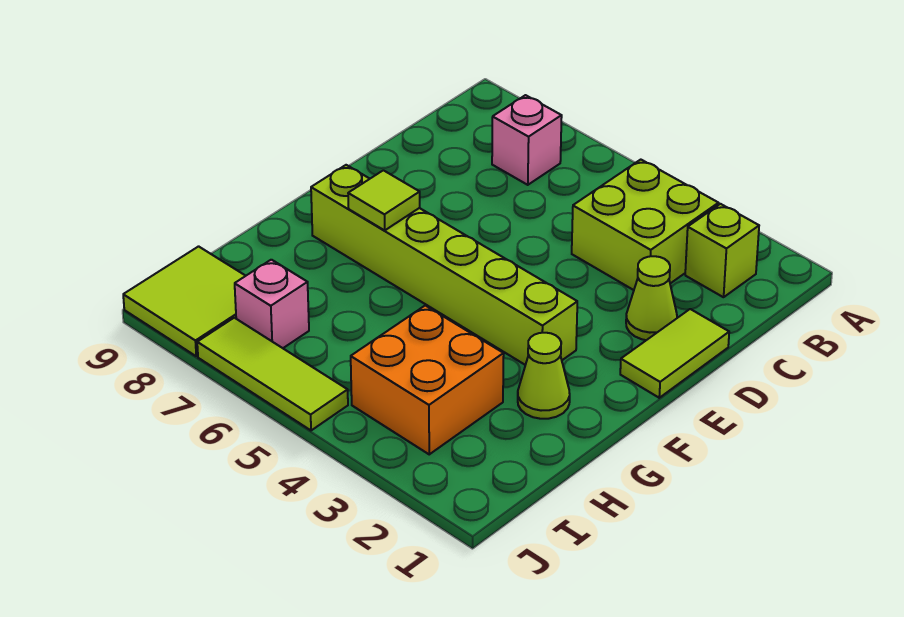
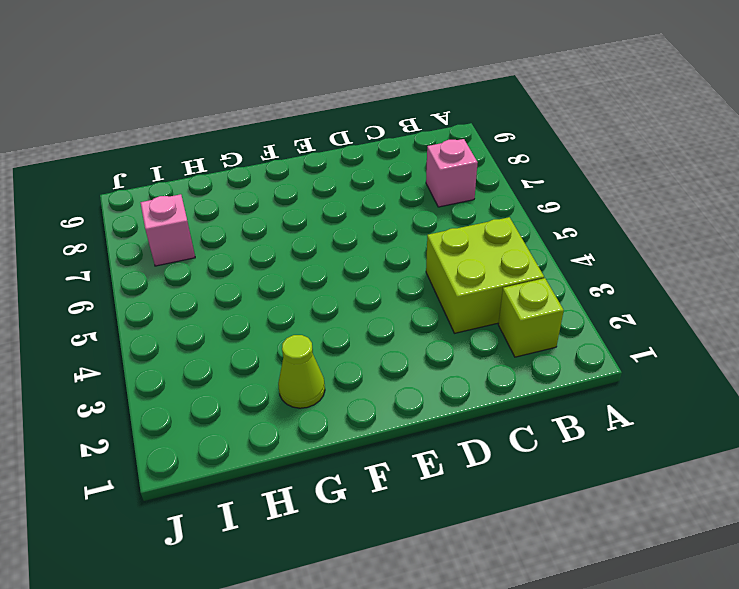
none -> lime tile D1:E1 level 1
none -> lime cone D2 level 1
none -> lime brick F3:F8 level 1

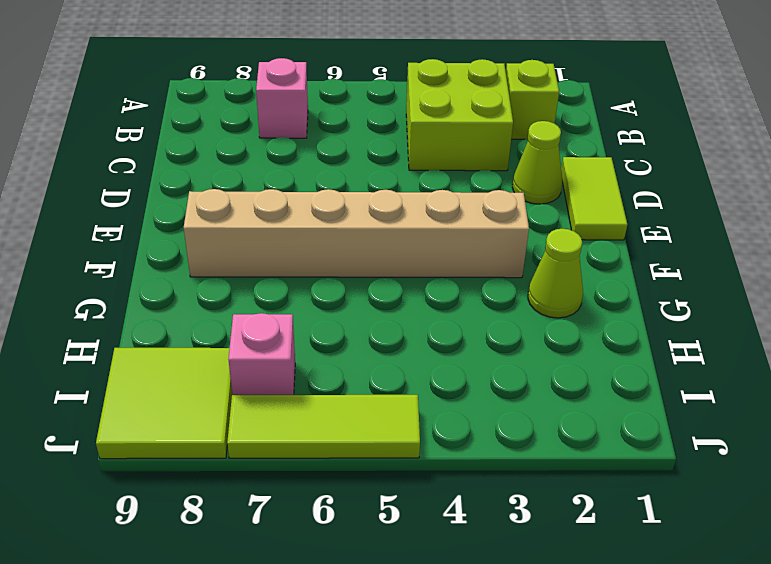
tan brick F3:F8 level 1 -> lime brick F3:F8 level 1
none -> orange brick H3:I4 level 1
none -> lime tile F7 level 2

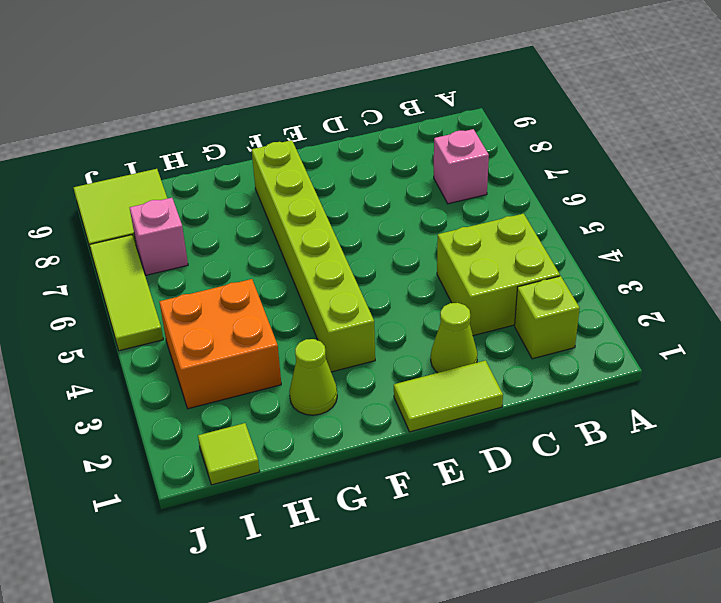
lime tile I1 level 1 -> lime tile F7 level 2

